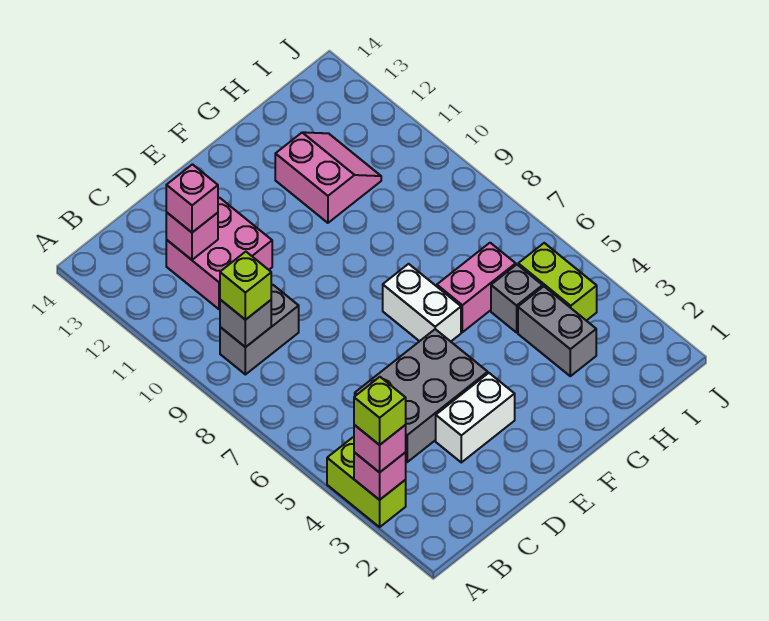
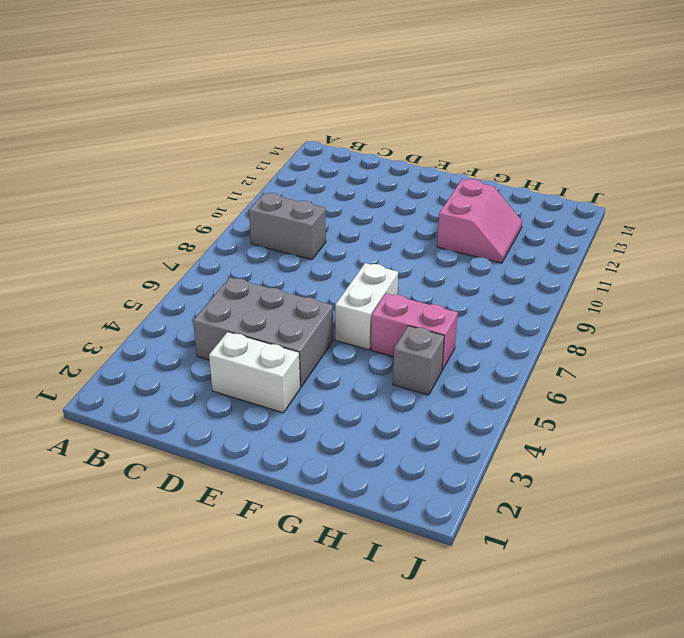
none -> lime brick A3:A4 level 1
none -> pink brick C11:D12 level 1
none -> grey brick H3:H4 level 1

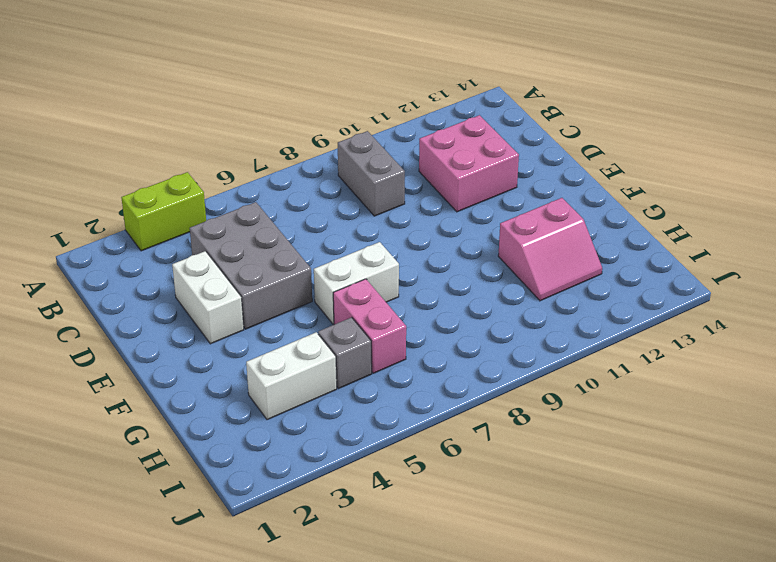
white brick H3:H4 level 1 -> grey brick H3:H4 level 1
none -> lime brick I4:I5 level 1
none -> pink brick A3 level 2
none -> grey brick B9 level 2

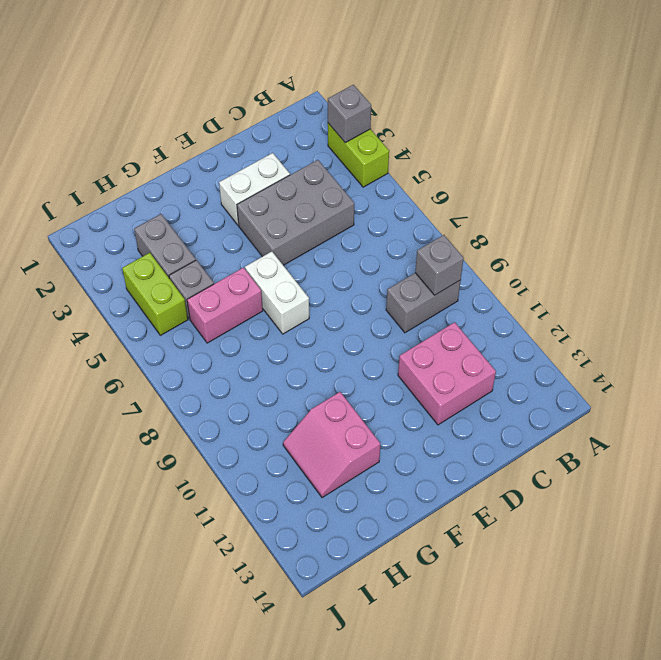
grey brick A3 level 2 -> pink brick A3 level 2
none -> pink brick C12 level 2
none -> pink brick A3 level 3
none -> lime brick B9 level 3

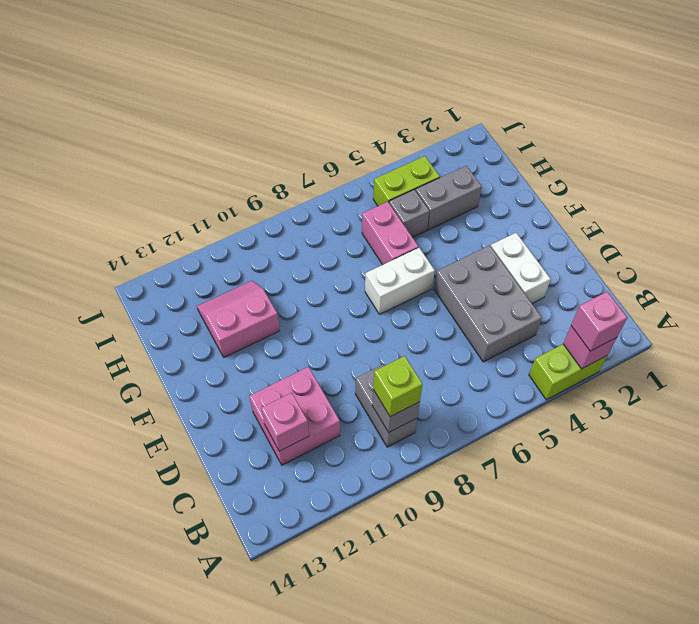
none -> pink brick C12 level 3
none -> lime brick A3 level 4

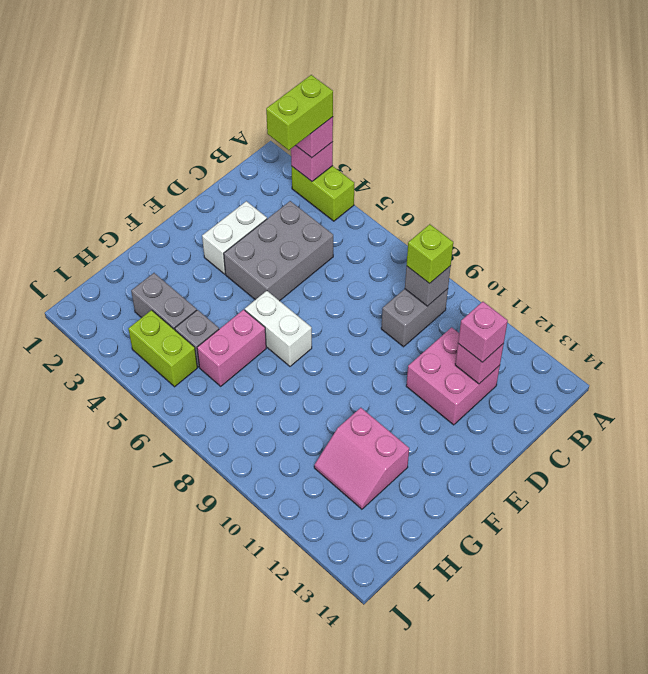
lime brick A3:B3 level 4 -> lime brick A3 level 4

